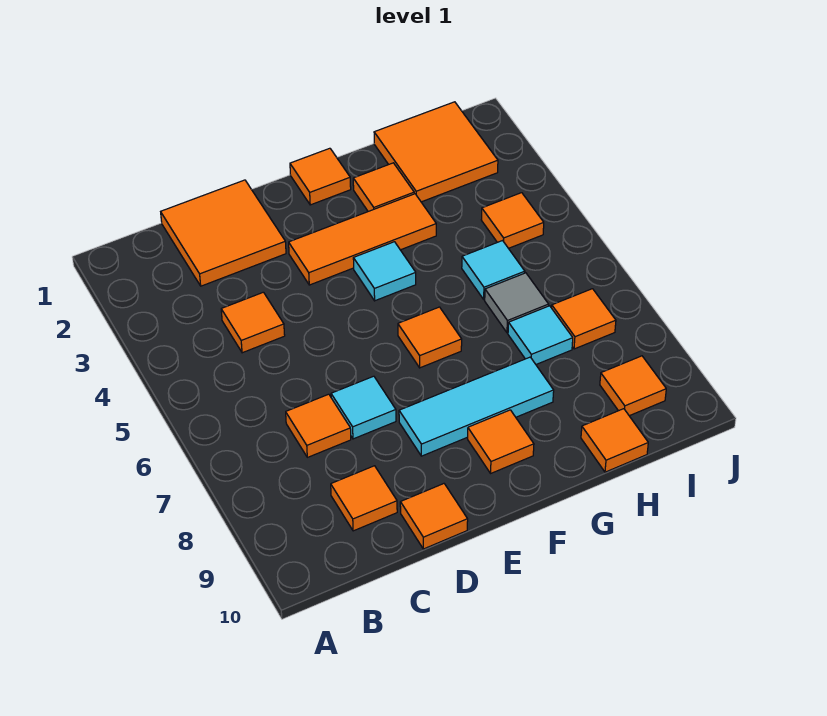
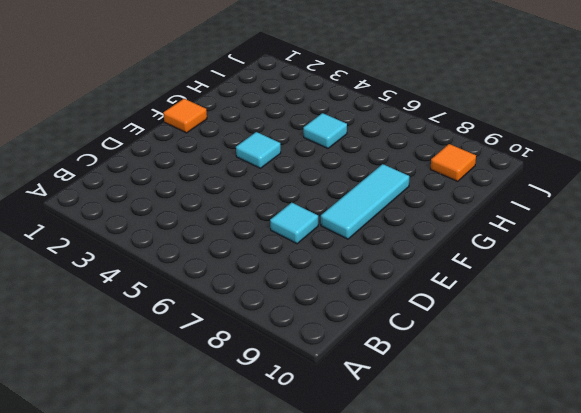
none -> orange tile C1:D2 level 1
none -> orange tile C4 level 1
none -> orange tile C7 level 1

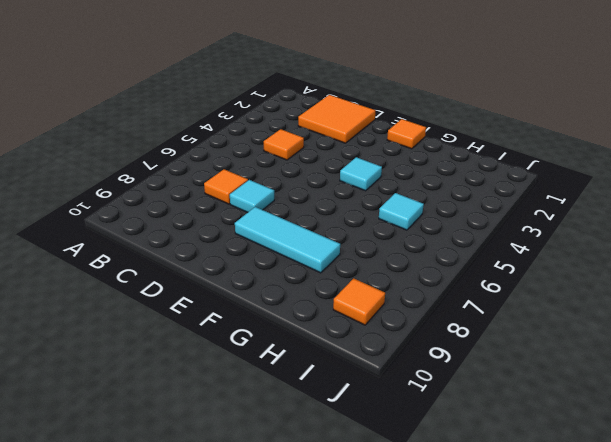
none -> orange tile C9 level 1
none -> orange tile D10 level 1
none -> orange tile E3:G3 level 1

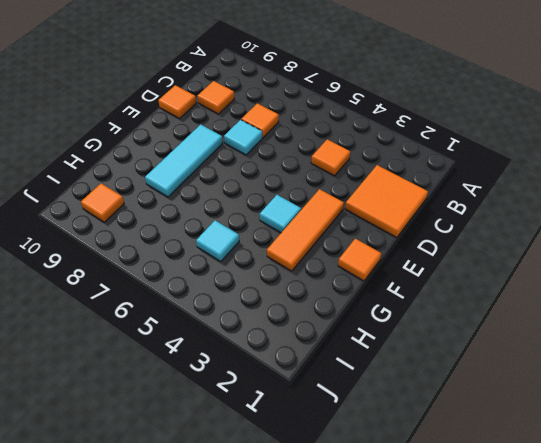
none -> orange tile F6 level 1
none -> orange tile F9 level 1
none -> orange tile G2 level 1

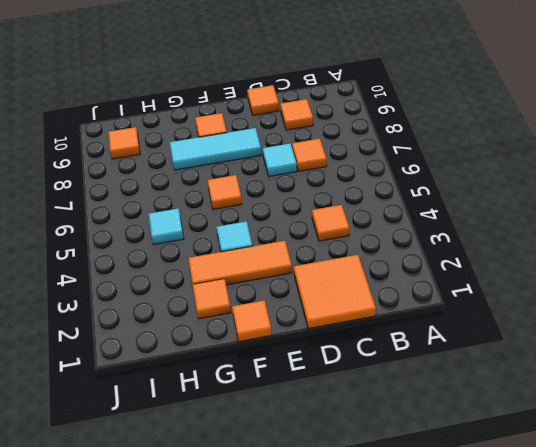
none -> orange tile H1:I2 level 1
none -> grey tile H6 level 1
none -> cyan tile H7 level 1

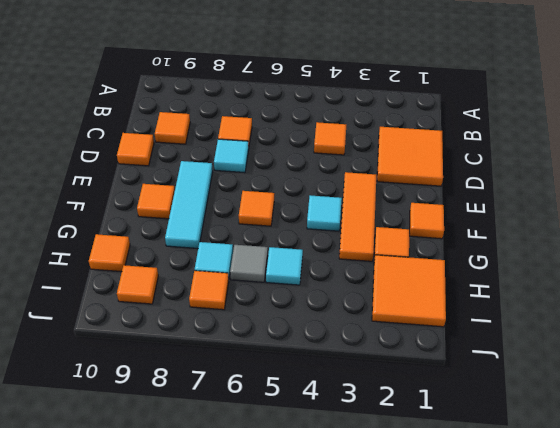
none -> orange tile I4 level 1

